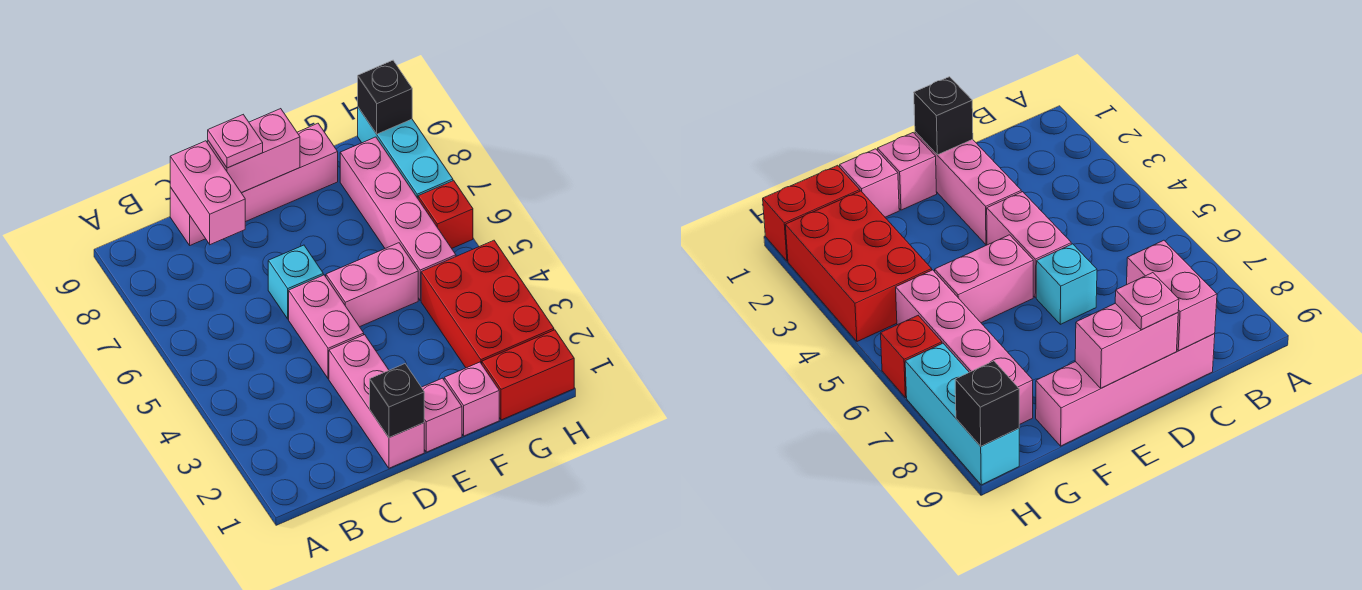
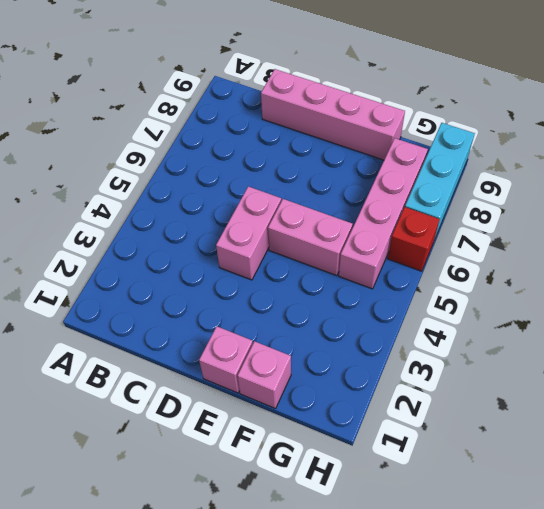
none -> pink brick D1:D3 level 1
none -> cyan brick D6 level 1
none -> red brick G1:H1 level 1

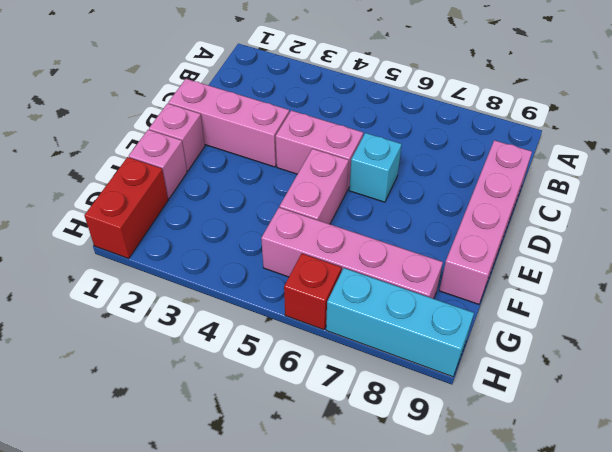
none -> red brick G2:H4 level 1
none -> pink brick C8:C9 level 2
none -> black brick D1 level 2

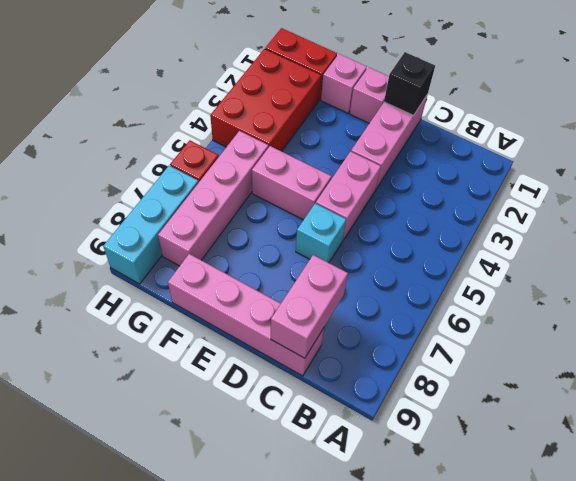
none -> pink brick D9:E9 level 2
none -> black brick H9 level 2
none -> pink plate D9 level 3

